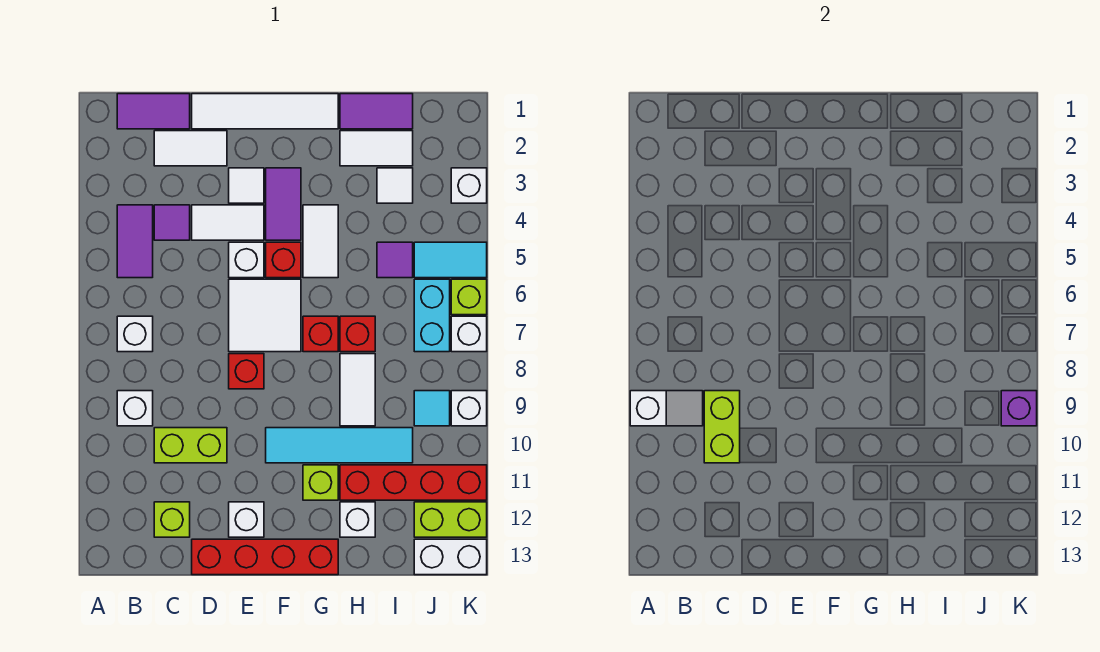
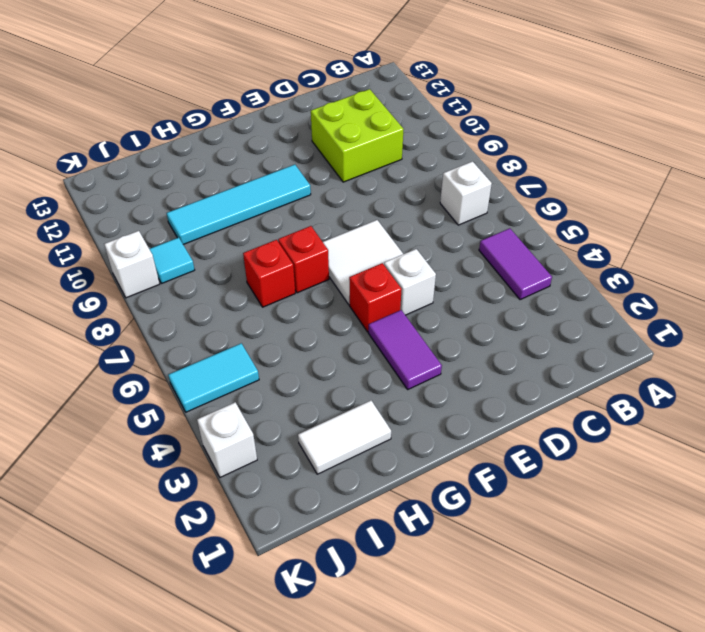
lime brick C10:D11 level 1 -> lime brick C10:D10 level 1
none -> purple tile B1:C1 level 1
none -> white brick B9 level 1
none -> white tile C2:D2 level 1
none -> purple tile C4 level 1

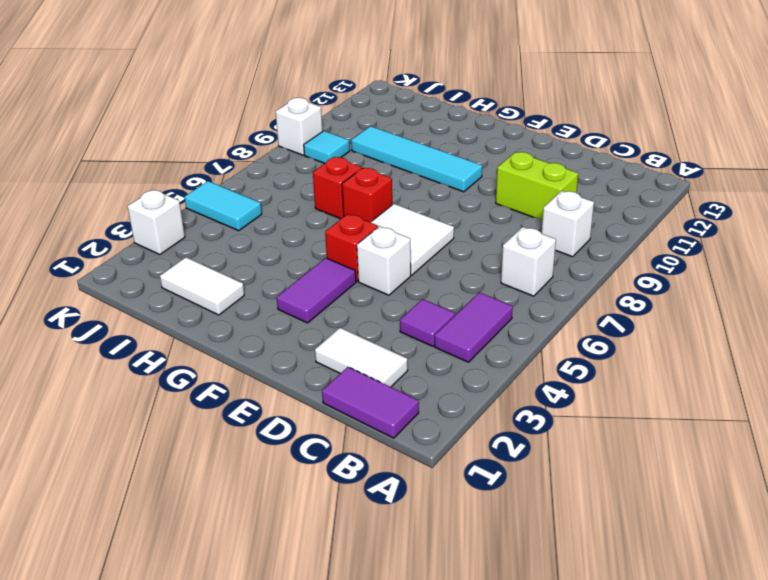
none -> lime brick C12 level 1
none -> white tile D1:G1 level 1
none -> white tile D4:E4 level 1
none -> red brick D13:G13 level 1

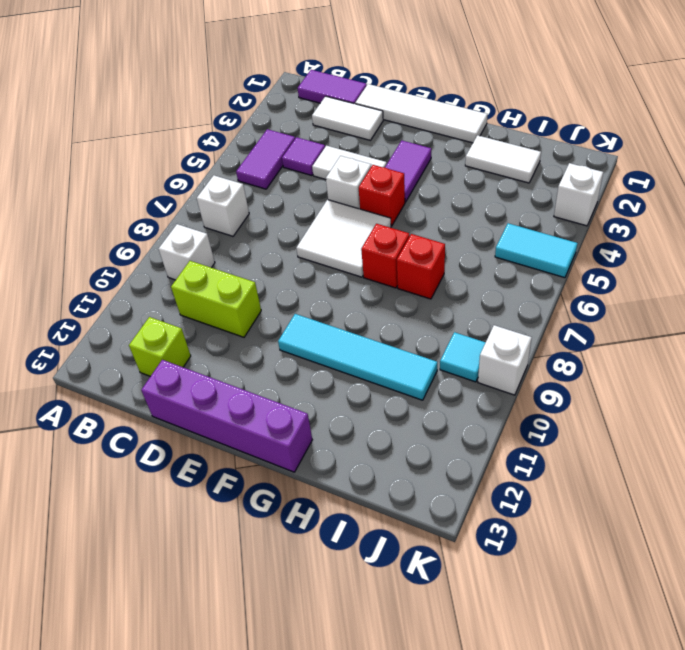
purple brick D13:G13 level 1 -> red brick D13:G13 level 1
none -> white tile E3 level 1
none -> red brick E8 level 1
none -> white brick E12 level 1
none -> white tile G4:G5 level 1

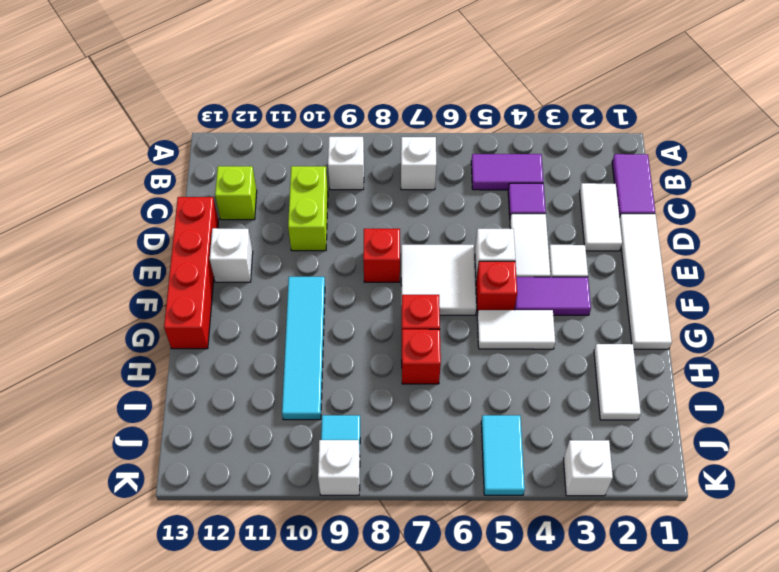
none -> lime brick G11 level 1
none -> purple tile H1:I1 level 1
none -> white tile H8:H9 level 1
none -> red brick H11:K11 level 1

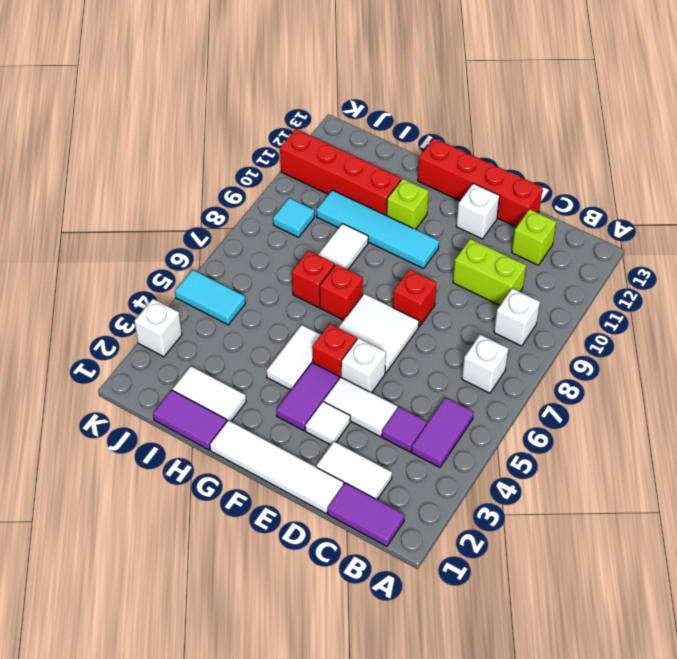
none -> white brick H12 level 1
none -> white tile I3 level 1
none -> purple tile I5 level 1
none -> cyan brick J6:J7 level 1

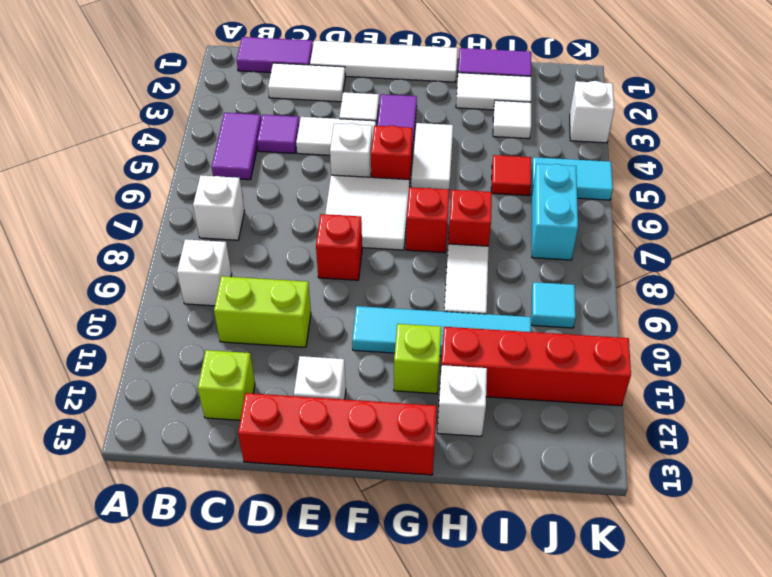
red tile I5 level 1 -> purple tile I5 level 1
none -> lime brick J12:K12 level 1
none -> white brick J13:K13 level 1
none -> lime brick K6 level 1
none -> white brick K7 level 1

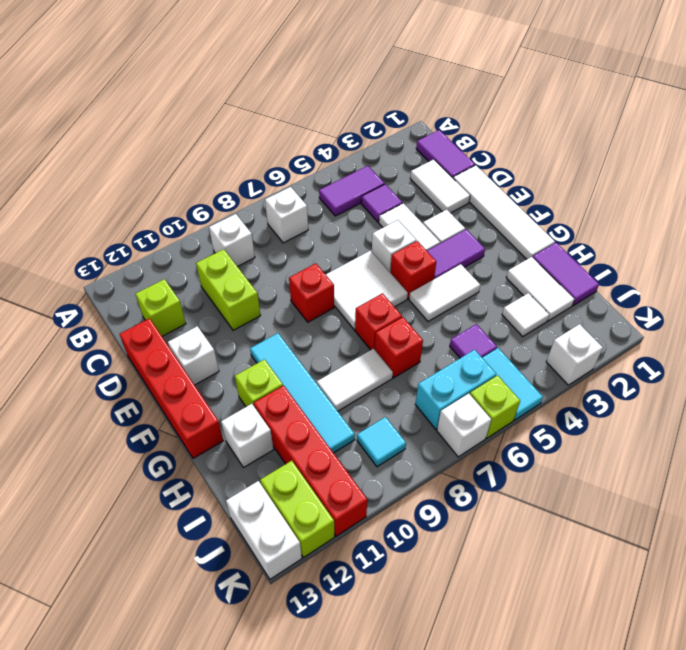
none -> white brick K9 level 1
none -> white slope A9:B9 level 2 top A
none -> lime brick C9:C10 level 2
none -> purple brick K9 level 2

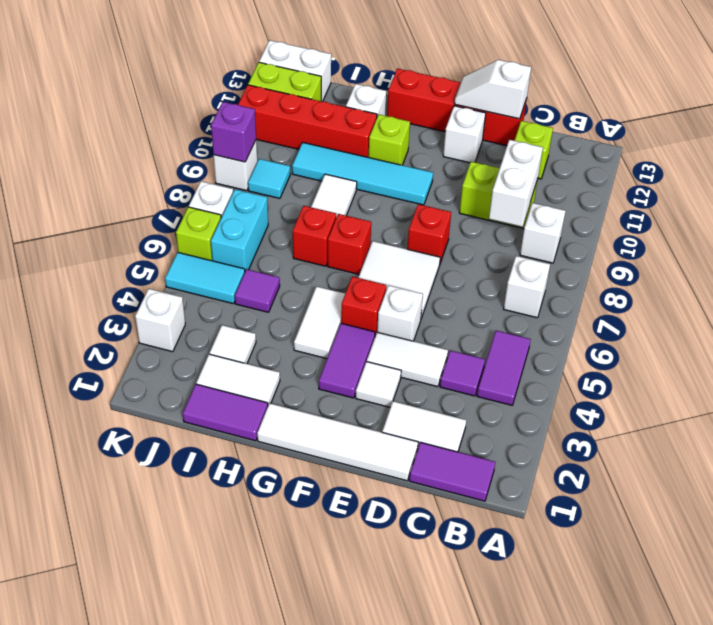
white brick C9:C10 level 2 -> lime brick C9:C10 level 2
white slope D13:E13 level 2 top D -> white slope A9:B9 level 2 top A

